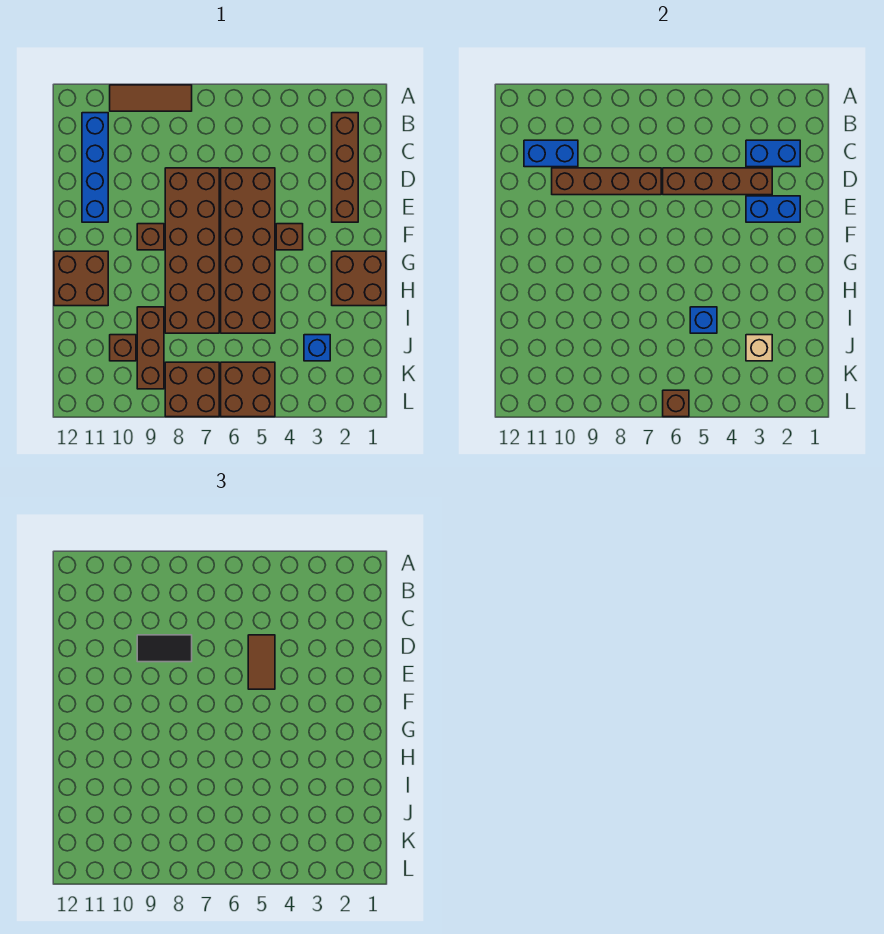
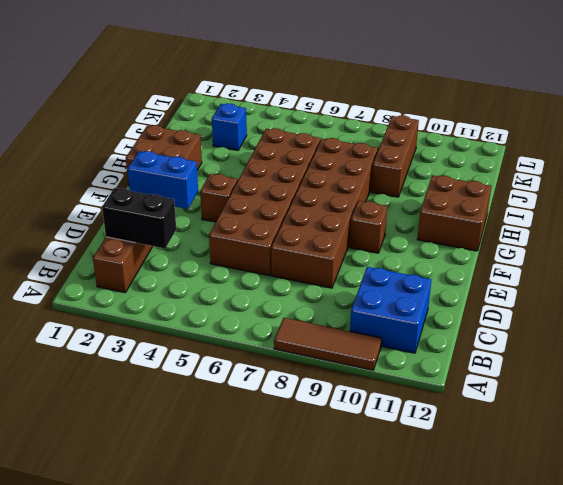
blue brick B10:C11 level 1 -> blue brick B11:E11 level 1
black brick C2:C3 level 2 -> blue brick C2:C3 level 2
none -> brown brick J10 level 1
none -> brown brick K5:L6 level 1
none -> brown brick K7:L8 level 1

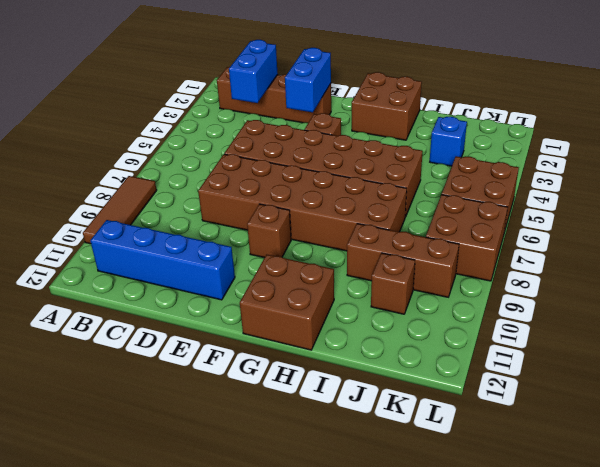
none -> blue brick C10:C11 level 2
none -> brown brick D3:D6 level 2
none -> brown brick D7:D10 level 2

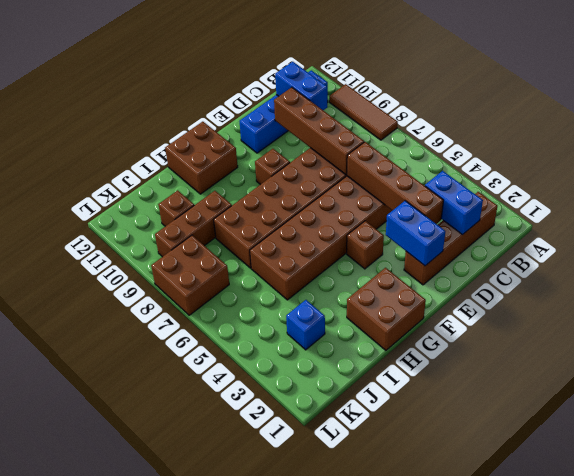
none -> brown brick K5:L6 level 1
none -> blue brick I5 level 2
none -> tan brick J3 level 2

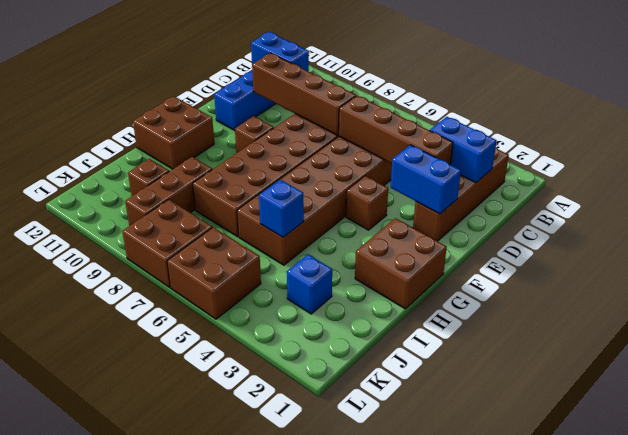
none -> brown tile A8:A10 level 1
none -> tan brick J3 level 2
none -> brown brick L6 level 2

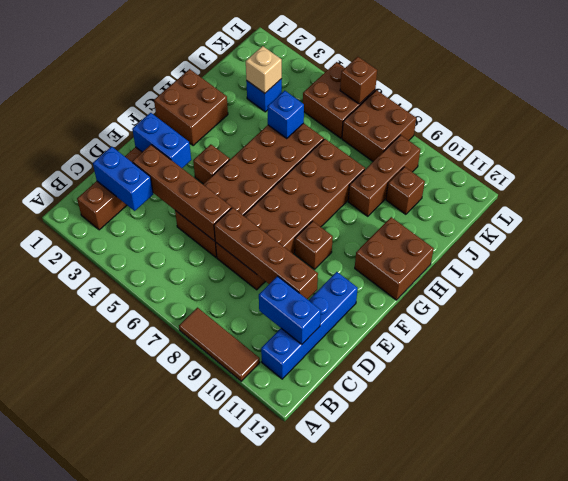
none -> brown tile D5:E5 level 3
none -> black tile D8:D9 level 3

